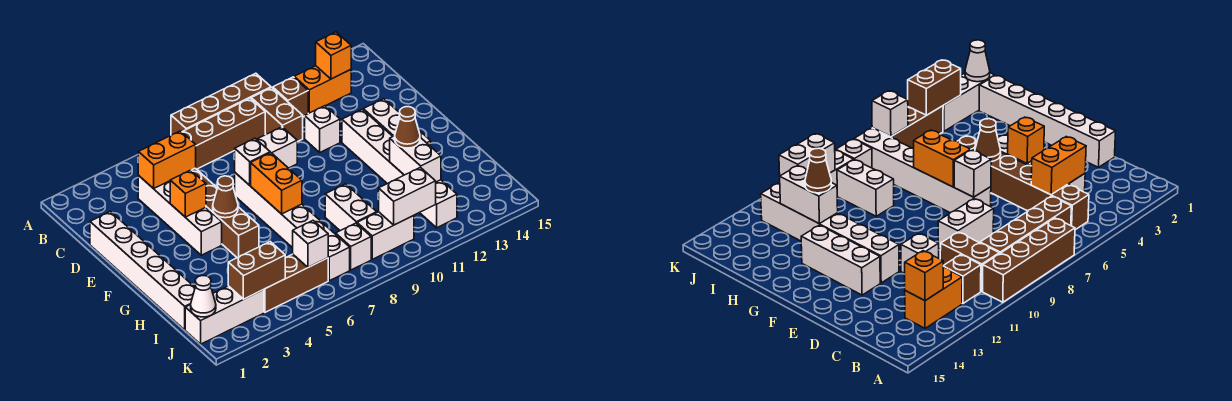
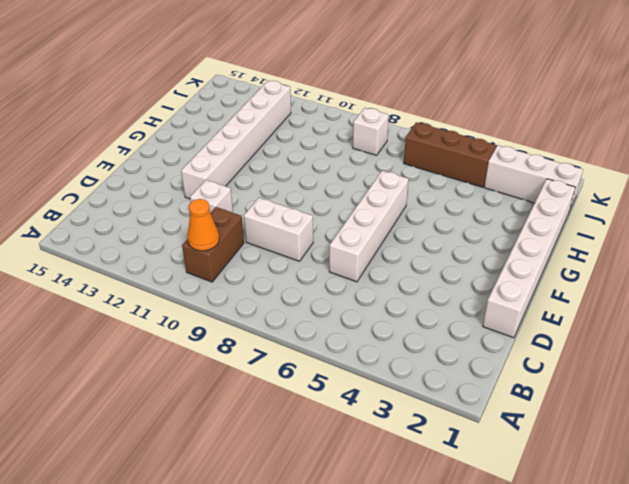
orange cone B10 level 2 -> none
white brick D6:G6 level 1 -> white brick C4:F4 level 1
none -> brown brick A7:A10 level 1
none -> brown brick B5:G5 level 1
none -> brown brick B6:B9 level 1
none -> brown brick B11 level 1

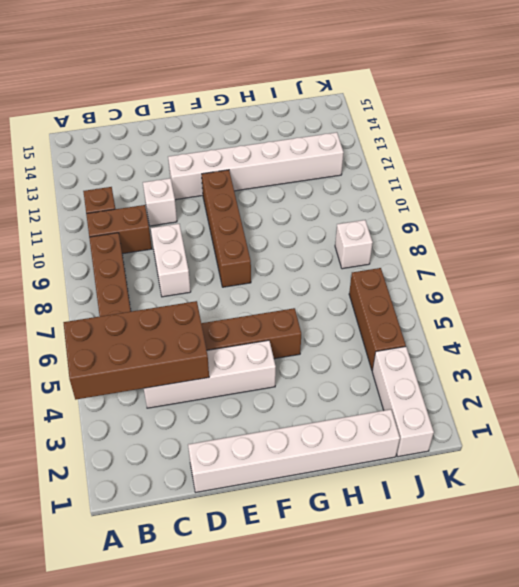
brown brick A4:D5 level 2 -> orange brick C4:C5 level 2
brown brick F8:F11 level 1 -> brown brick A7:A10 level 1
none -> orange brick B12:B13 level 1
none -> white brick E7:J7 level 1
none -> white brick E13:G13 level 1
none -> white brick H9:I9 level 1

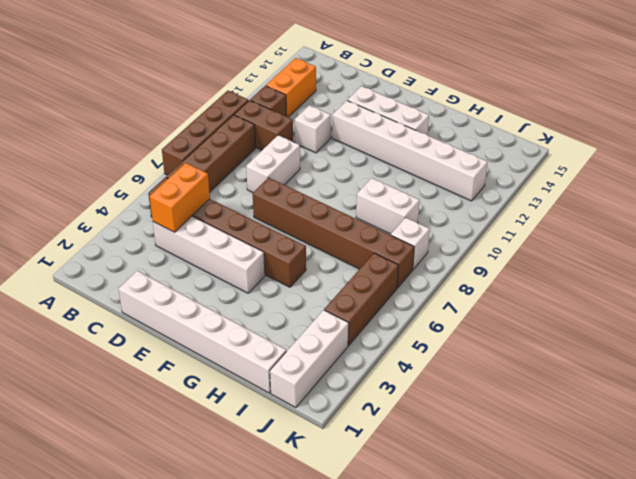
brown brick E7:J7 level 1 -> white brick E7:J7 level 1
none -> white brick J9:J10 level 1
none -> orange brick B13 level 2
none -> orange brick E4 level 2
none -> white brick E7 level 2

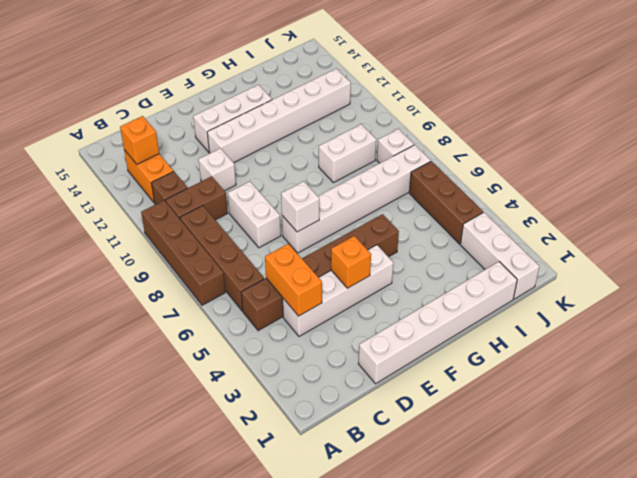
none -> white brick J9:J10 level 1
none -> brown cone F5 level 2
none -> orange brick F7:G7 level 2
none -> white brick H12:I12 level 2

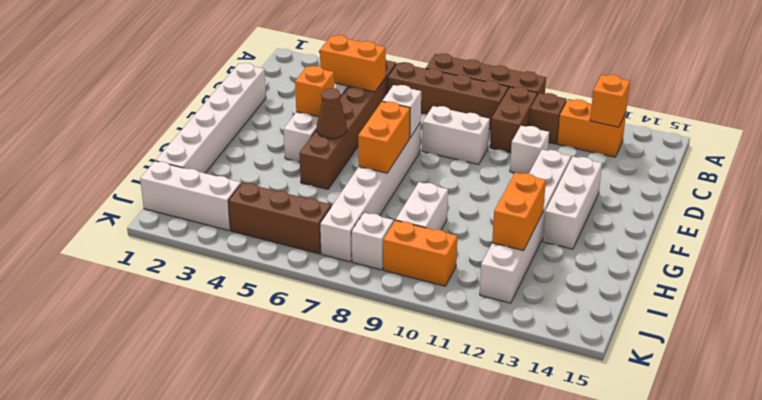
orange brick H12:I12 level 2 -> white brick H12:I12 level 2
orange brick J9:J10 level 1 -> white brick J9:J10 level 1
none -> white cone J1 level 2
none -> brown brick J3:J4 level 2
none -> white brick J6 level 2
none -> white brick J10:J11 level 2

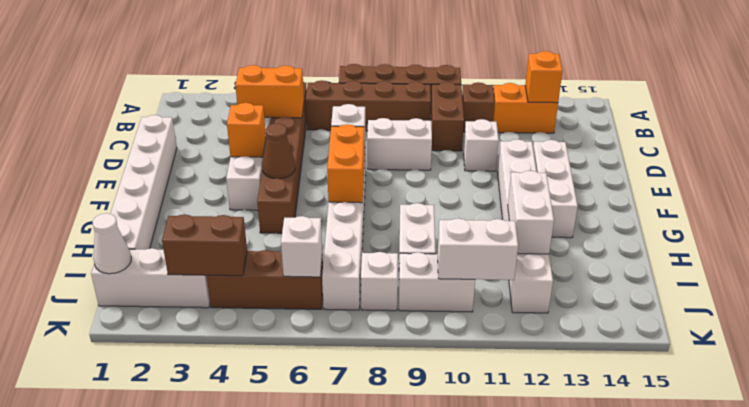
none -> brown cone H12 level 3

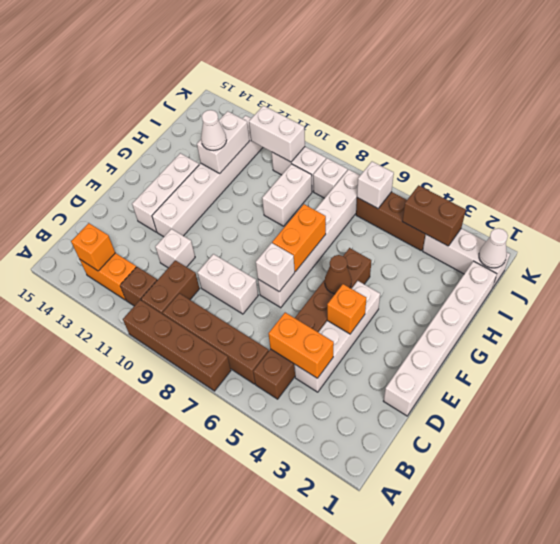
white cone H12 level 3 -> brown cone H12 level 3

